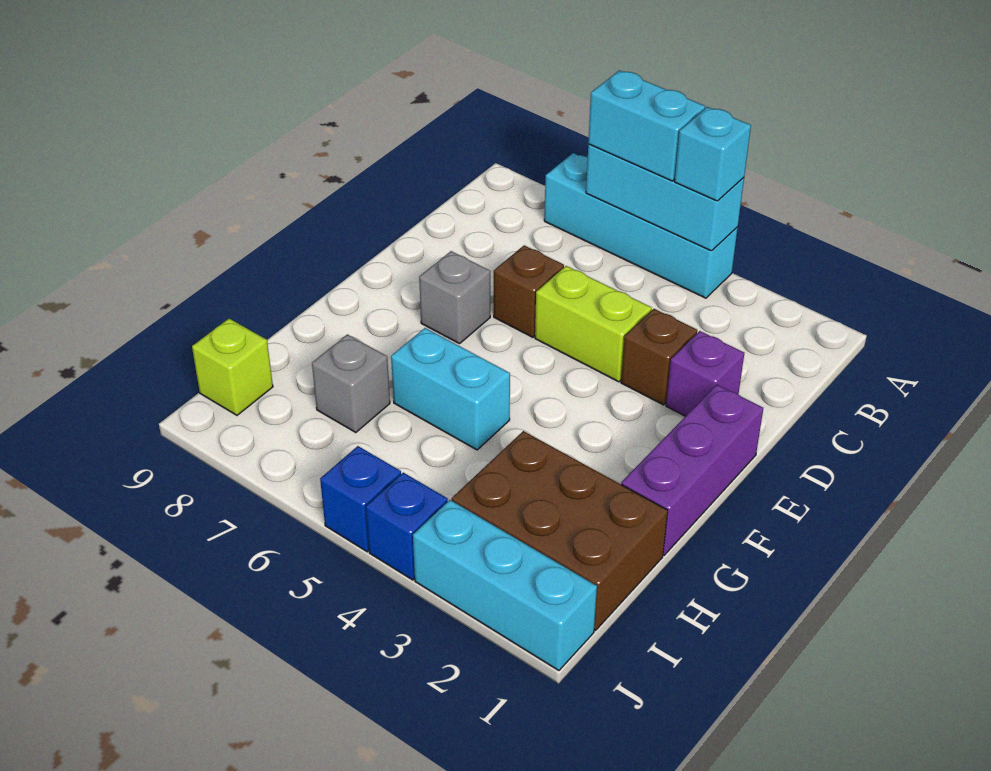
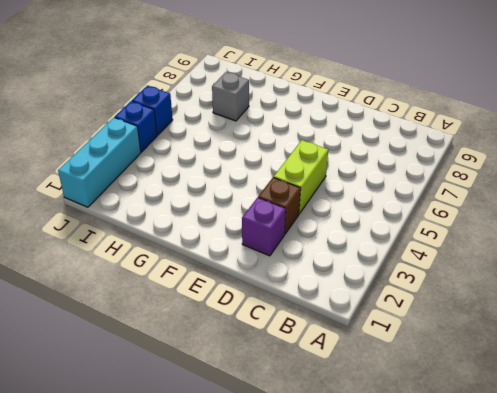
none -> cyan brick A4:A7 level 1
none -> brown brick D6 level 1
none -> purple brick E1:G1 level 1

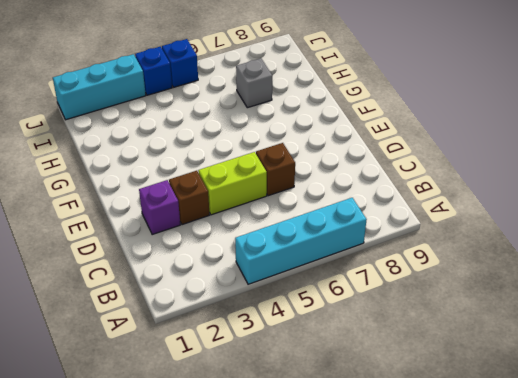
none -> purple brick E1:G1 level 1
none -> grey brick E7 level 1
none -> cyan brick G5:G6 level 1

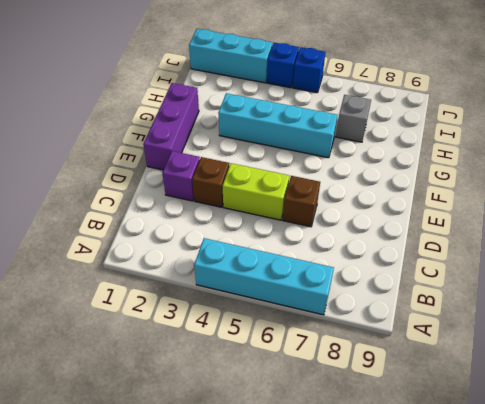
cyan brick G3:G6 level 1 -> cyan brick G5:G6 level 1
none -> grey brick E7 level 1
none -> brown brick H1:I3 level 1
none -> lime brick I9 level 1

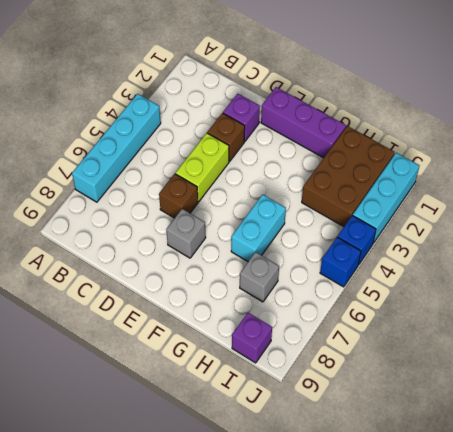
purple brick I9 level 1 -> lime brick I9 level 1
none -> cyan brick A4:A6 level 2
none -> cyan brick A4 level 3
none -> cyan brick A5:A6 level 3

